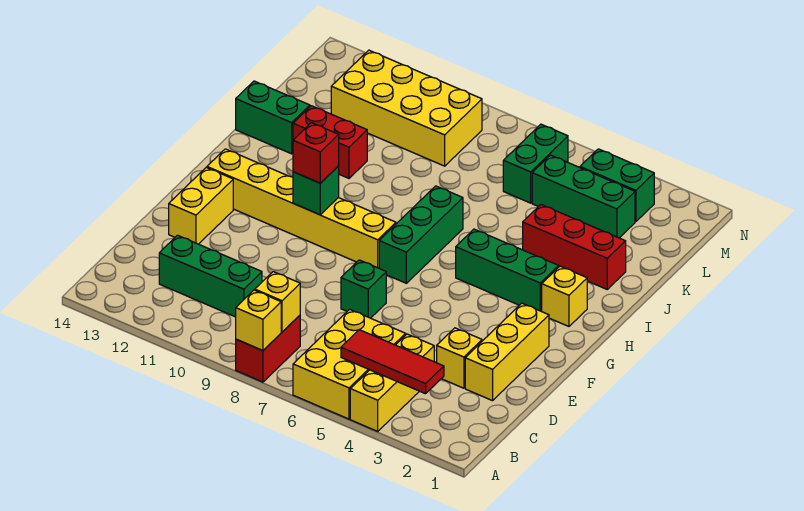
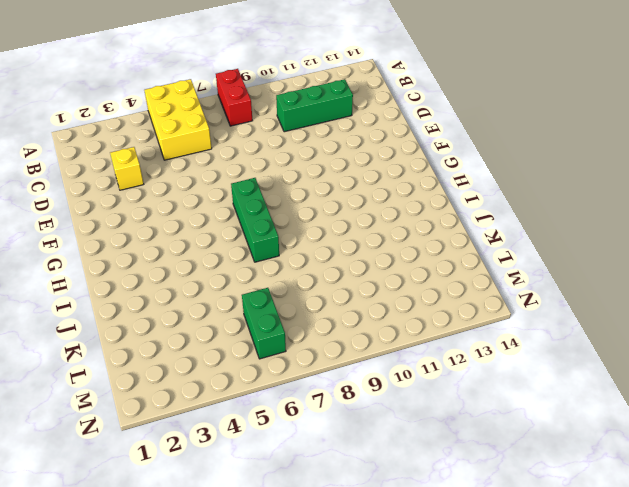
none -> yellow brick A4:C4 level 1
none -> yellow brick D2:F2 level 1
none -> green brick E7 level 1

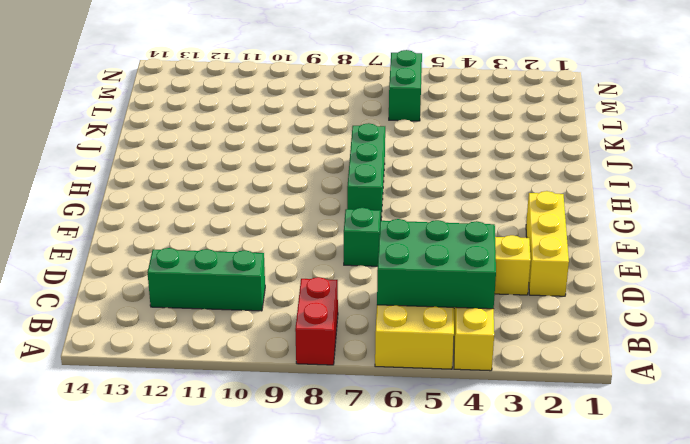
green brick B4:C6 level 2 -> red tile B3:B5 level 2
none -> yellow brick E13:F13 level 1
none -> yellow brick G8:G13 level 1
none -> yellow brick H2 level 1

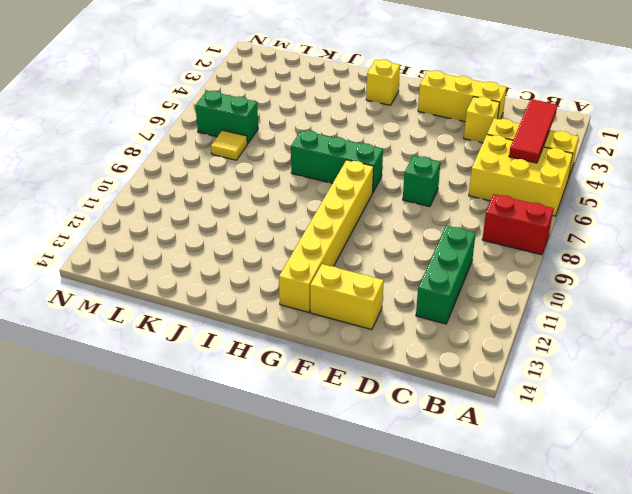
yellow tile L7 level 1 -> none
none -> green brick H3:H5 level 1
none -> red brick J2:J4 level 1
none -> red brick J11:J12 level 1

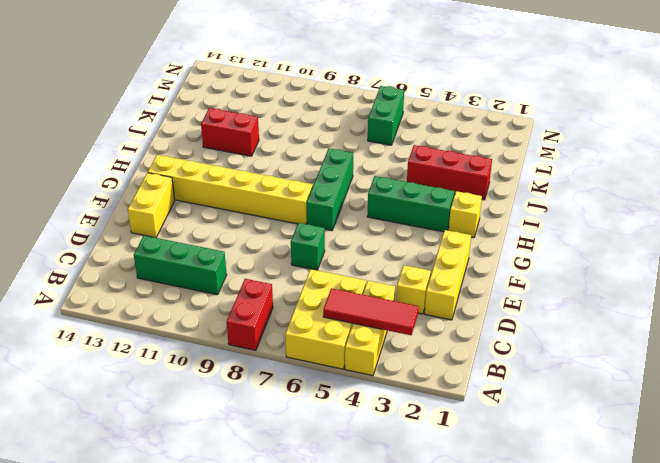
none -> green brick J13:J14 level 1
none -> green brick L3:L5 level 1
none -> yellow brick L9:M12 level 1

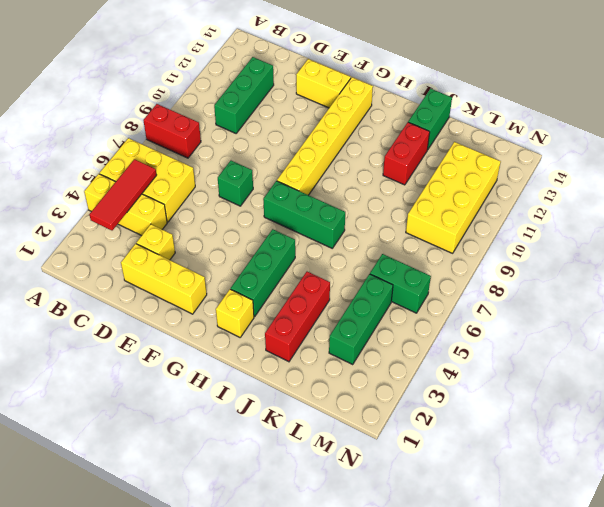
none -> green brick M3:M4 level 1
none -> yellow brick A8 level 2
none -> yellow brick B8 level 2

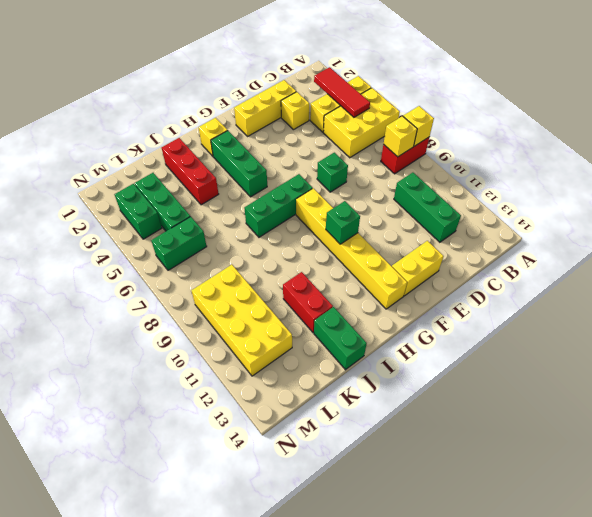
none -> red brick G10 level 3

